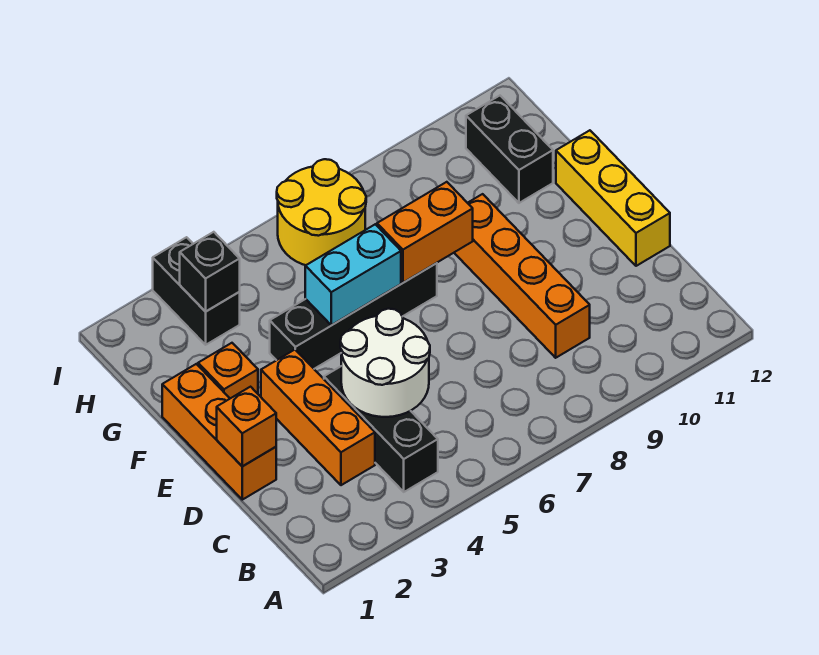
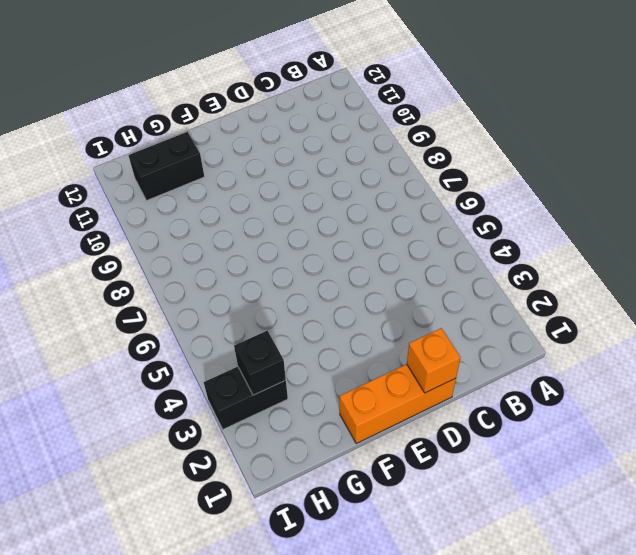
none -> black brick B4:D4 level 1
none -> orange brick C3:E3 level 1
none -> orange brick C9:F9 level 1

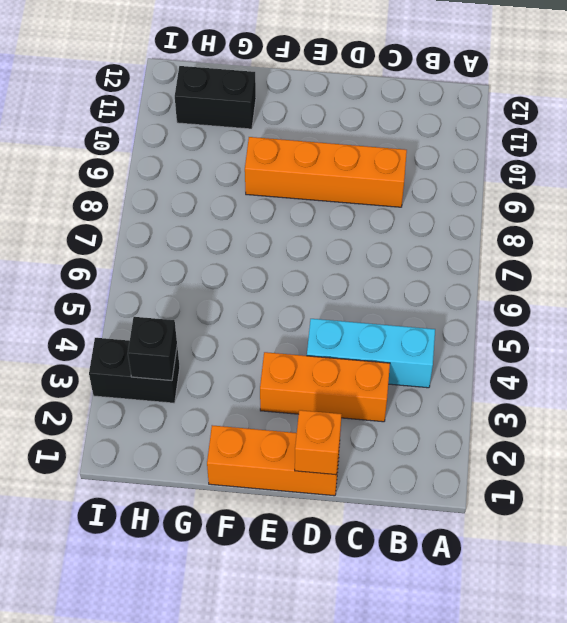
cyan brick B4:D4 level 1 -> black brick B4:D4 level 1
none -> yellow brick D12:F12 level 1
none -> orange brick F2 level 1
none -> black brick F4:F7 level 1

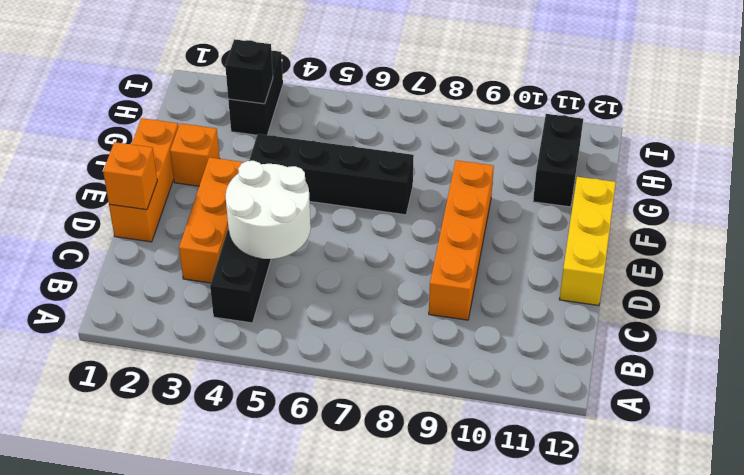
none -> yellow round brick H6:I7 level 1
none -> cyan brick F5:F6 level 2
none -> orange brick F7:F8 level 2

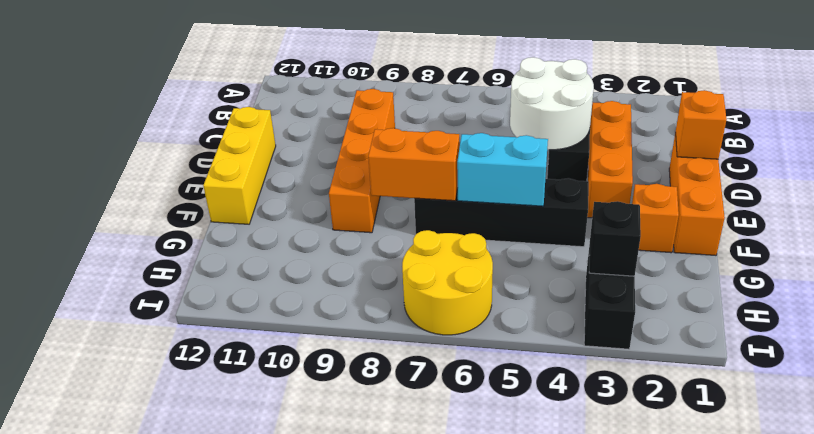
none -> black brick G11:H11 level 1

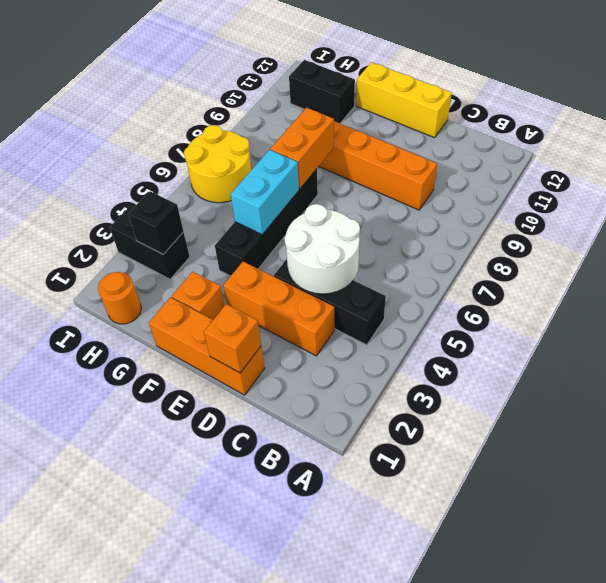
orange round brick H1 level 1 -> none

